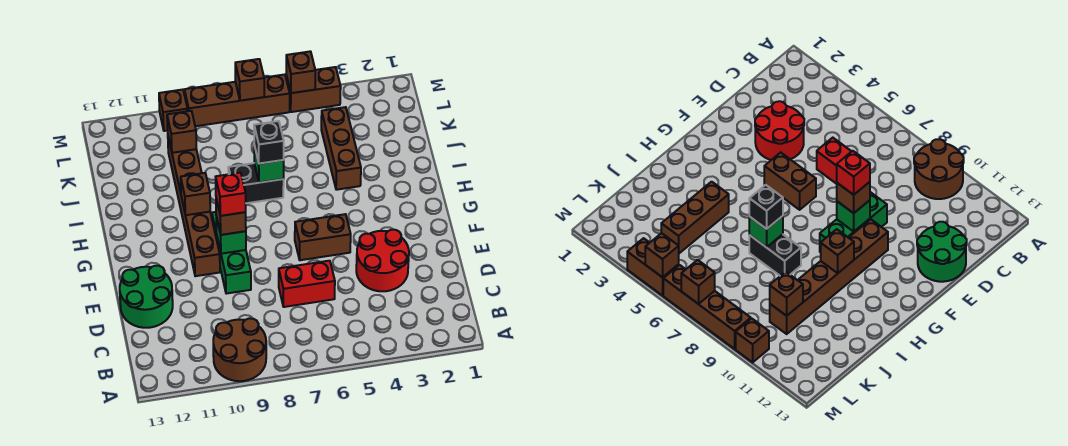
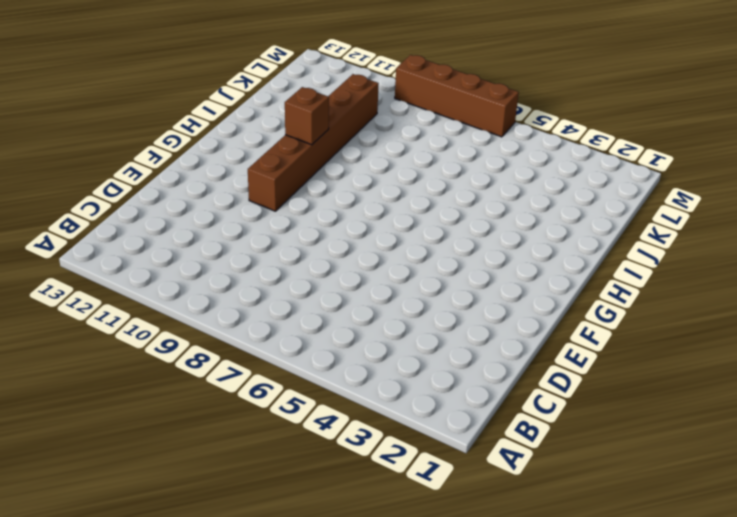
none -> brown round brick A9:B10 level 1
none -> red round brick D3:E4 level 1
none -> red brick D6:D7 level 1

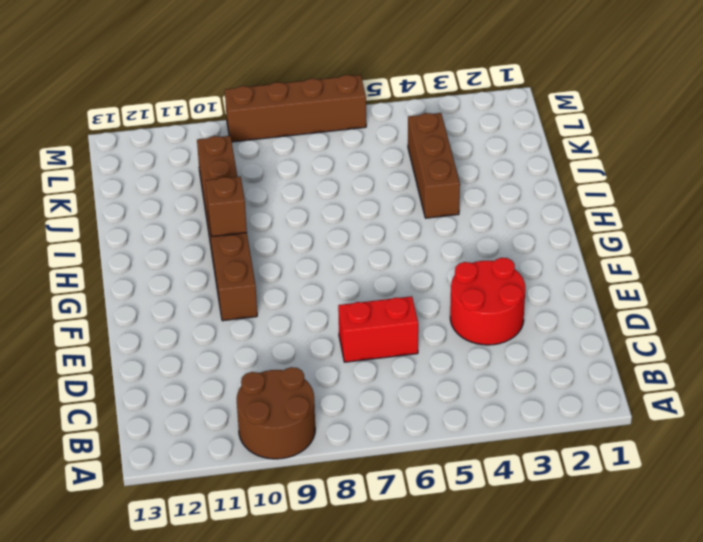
none -> green round brick D12:E13 level 1
none -> green brick E9:G9 level 1
none -> brown brick F5:F6 level 1

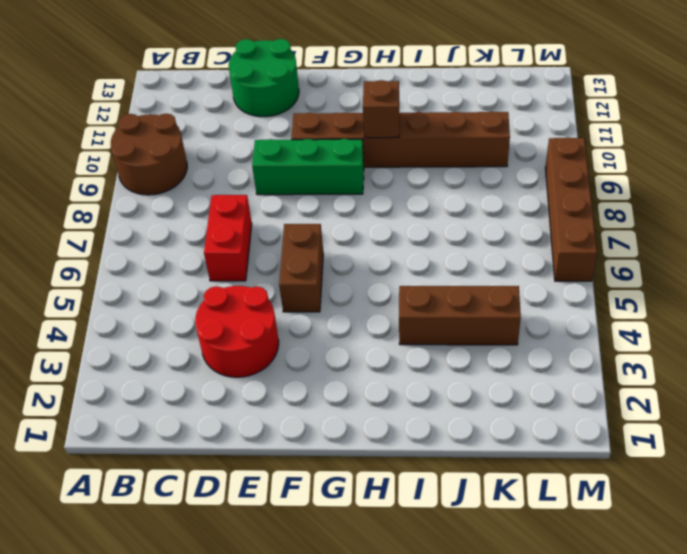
none -> black brick I7:I8 level 1
none -> brown brick M4:M5 level 1
none -> brown brick M10 level 1

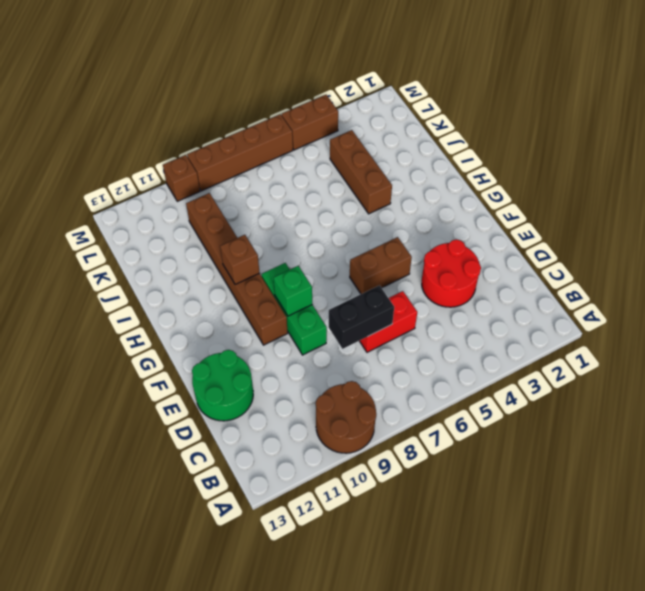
black brick D7:D8 level 2 -> black brick I7:I8 level 1
none -> green brick I7 level 2
none -> brown brick K10 level 2
none -> brown brick M5 level 2

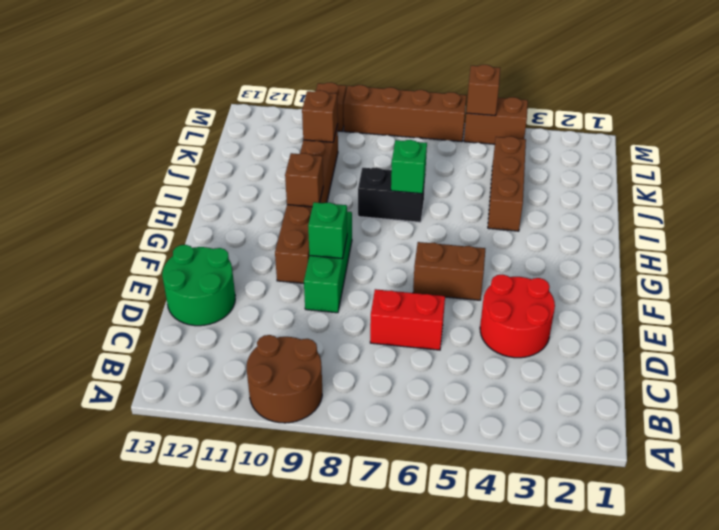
none -> brown brick M7 level 2
none -> brown brick F9 level 3
none -> black brick I7 level 3

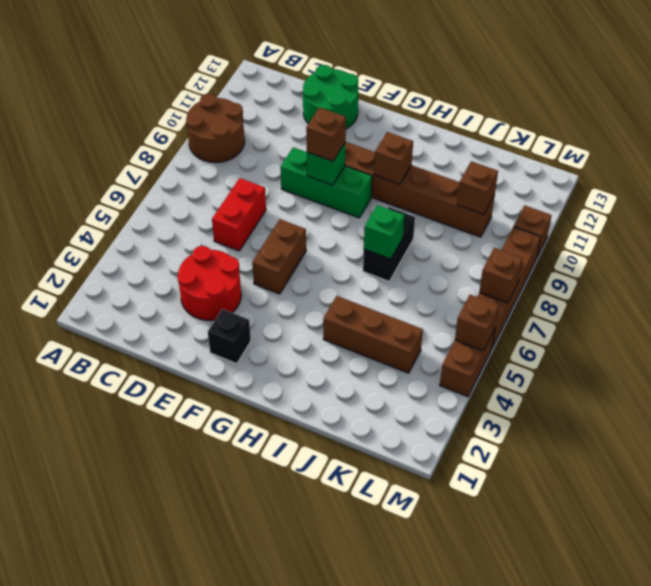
black brick F2 level 1 -> black brick I7 level 3
none -> red brick F9 level 4

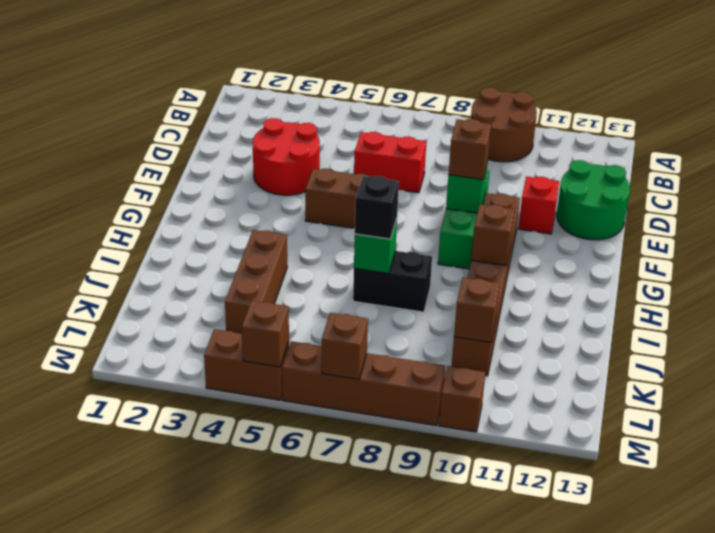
red brick E11 level 1 -> red brick F9 level 4

